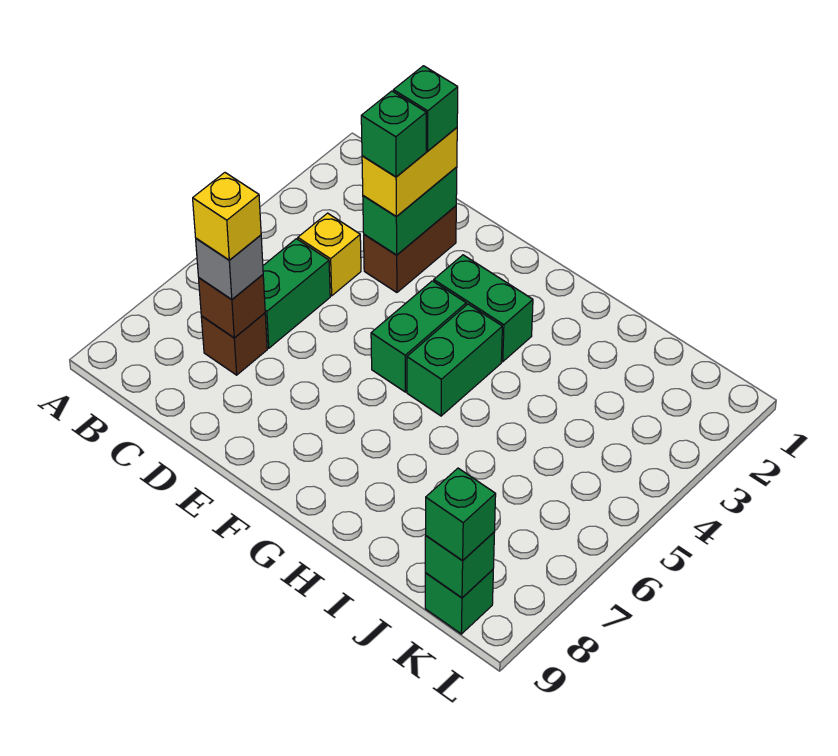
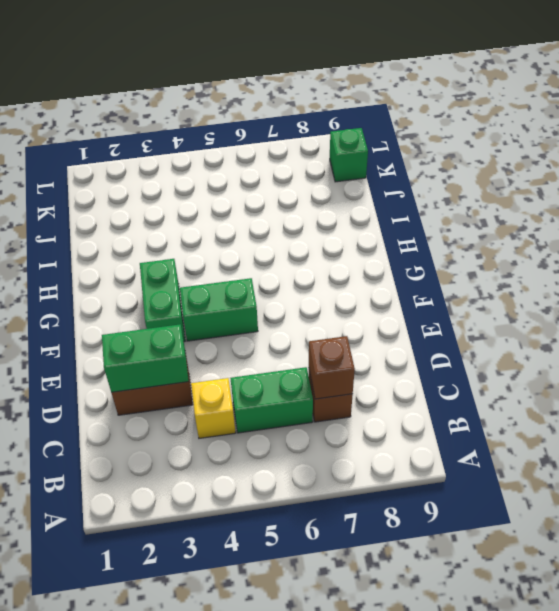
none -> green brick G4:G5 level 1
none -> green brick K9 level 2
none -> grey brick C7 level 3

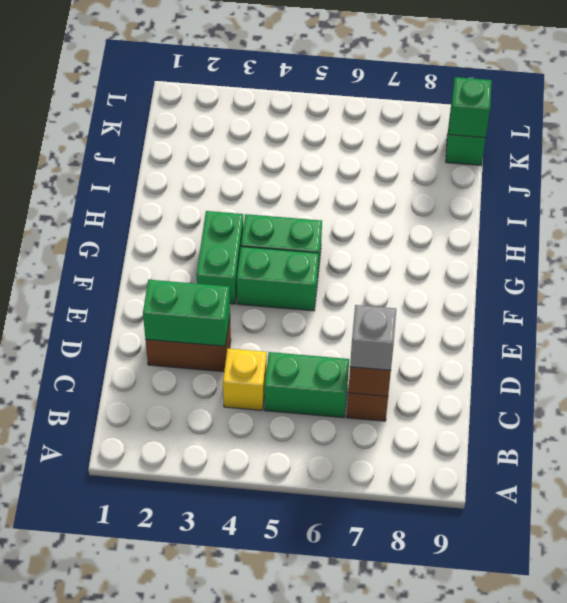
none -> yellow brick D2:D3 level 3
none -> green brick K9 level 3
none -> yellow brick C7 level 4

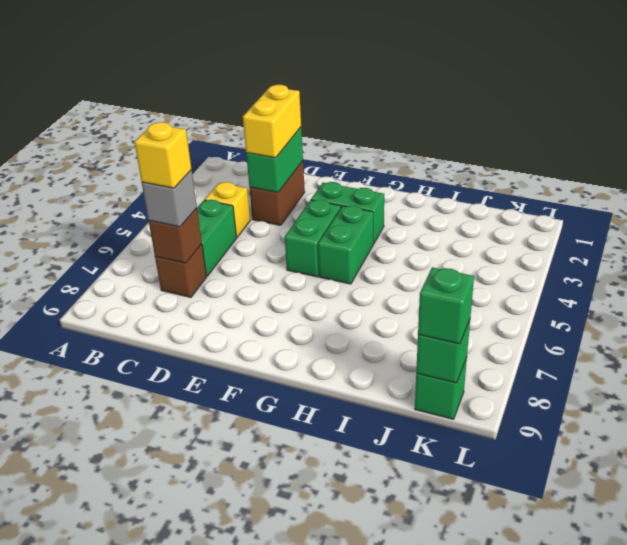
none -> green brick D2 level 4
none -> green brick D3 level 4

